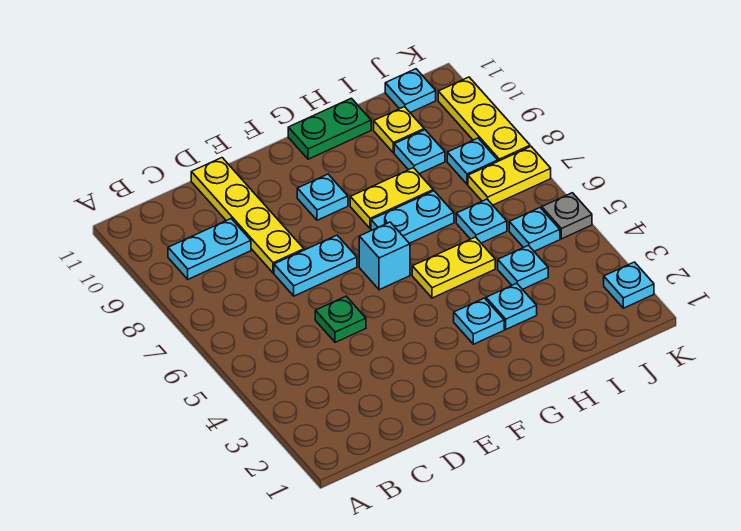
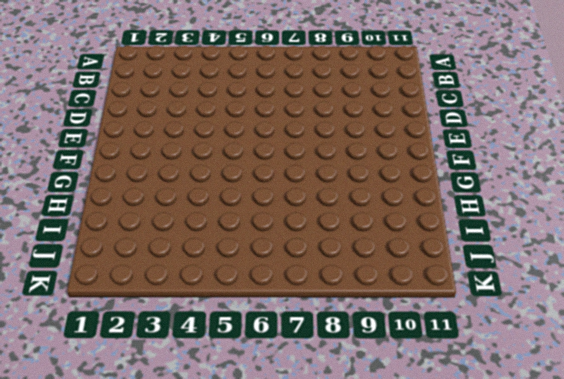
none -> cyan plate B9:C9 level 1
none -> green plate D5 level 1
none -> cyan plate D7:E7 level 1

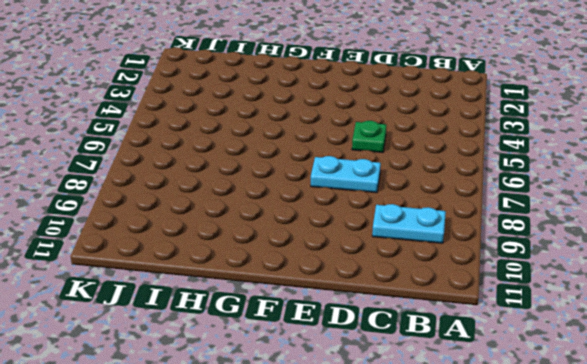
none -> yellow plate D8:D11 level 1
none -> cyan brick F6 level 1
none -> cyan plate F9 level 1

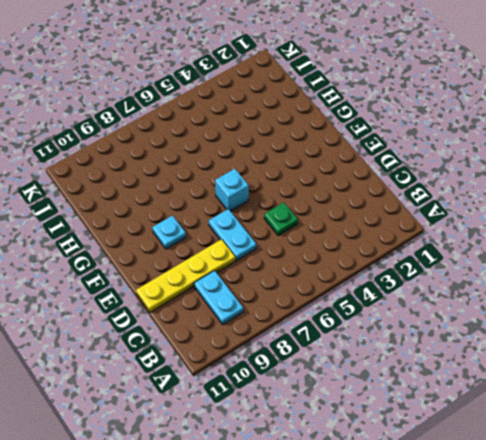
none -> cyan plate G3 level 1
none -> yellow plate G5:H5 level 1
none -> cyan plate G7:H7 level 1

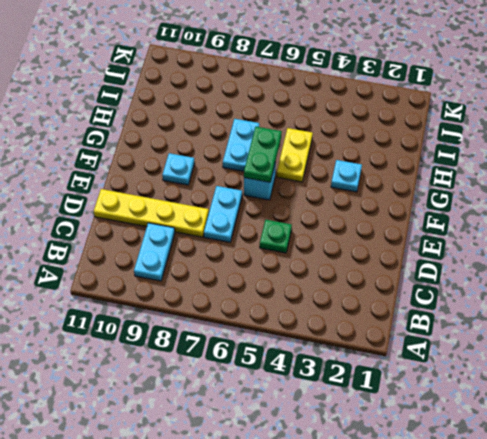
green plate F6:G6 level 2 -> green plate G11:H11 level 1
none -> yellow plate G8:H8 level 1
none -> cyan plate H3 level 1
none -> cyan plate I4 level 1

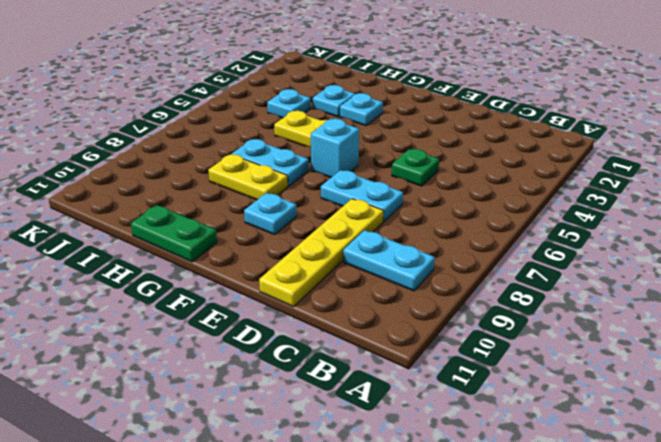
none -> cyan plate I6 level 1
none -> cyan plate I9 level 1
none -> yellow plate I10 level 1

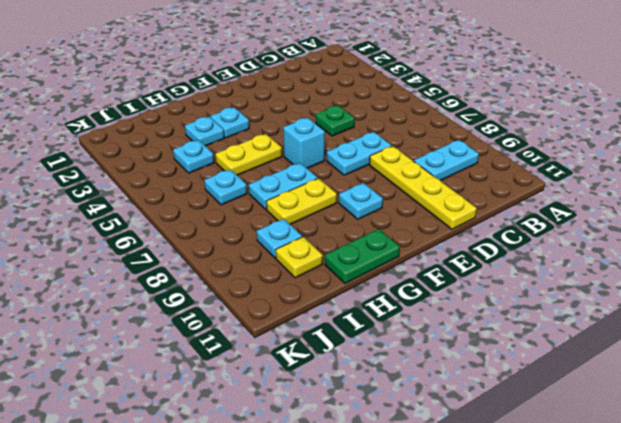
none -> cyan plate J5 level 1
none -> yellow plate J7:K7 level 1
none -> cyan plate J8 level 1

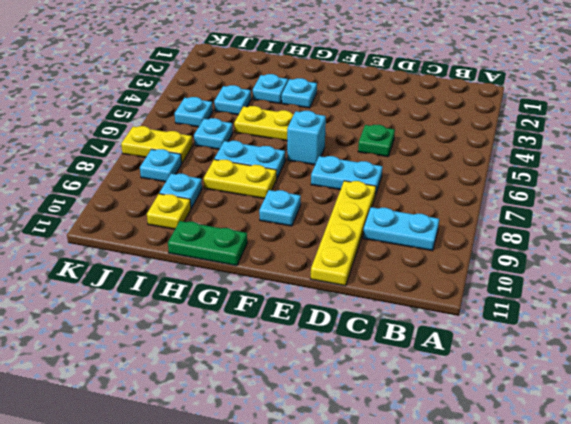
none -> cyan plate J11 level 1
none -> cyan plate K2 level 1
none -> grey plate K5 level 1

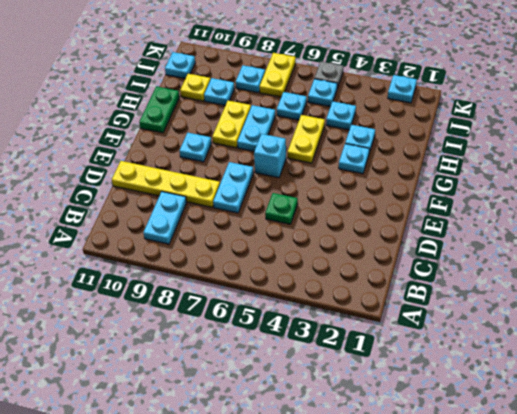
none -> yellow plate K8:K10 level 1

